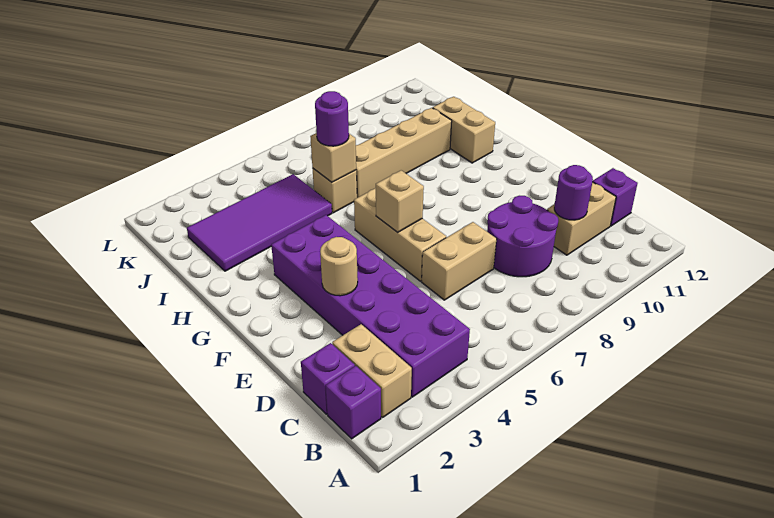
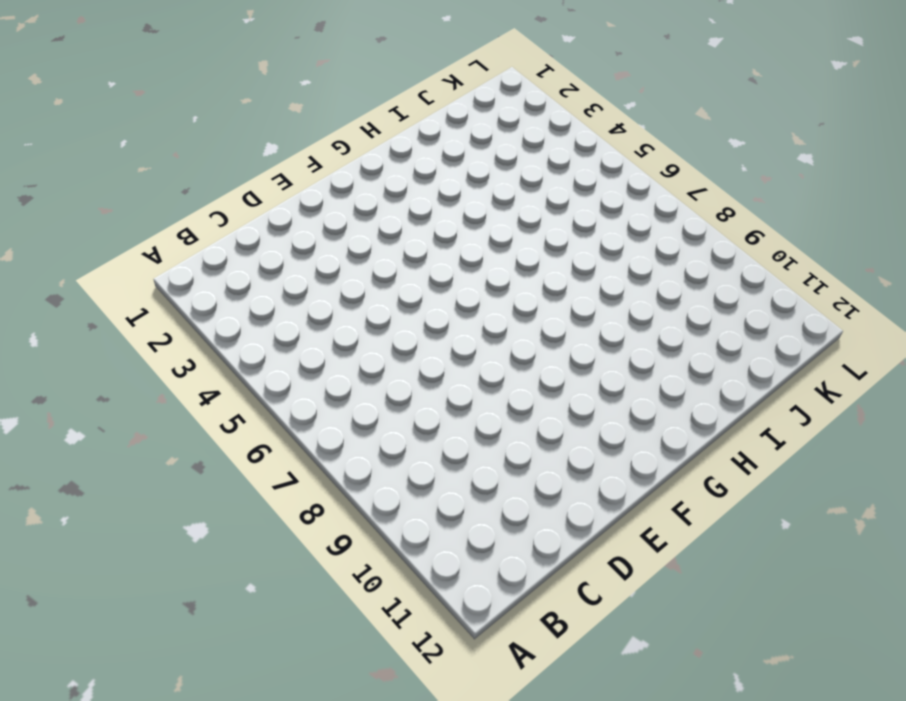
none -> purple brick B1 level 1
none -> tan brick B2:C2 level 1
none -> purple brick B3:G4 level 1

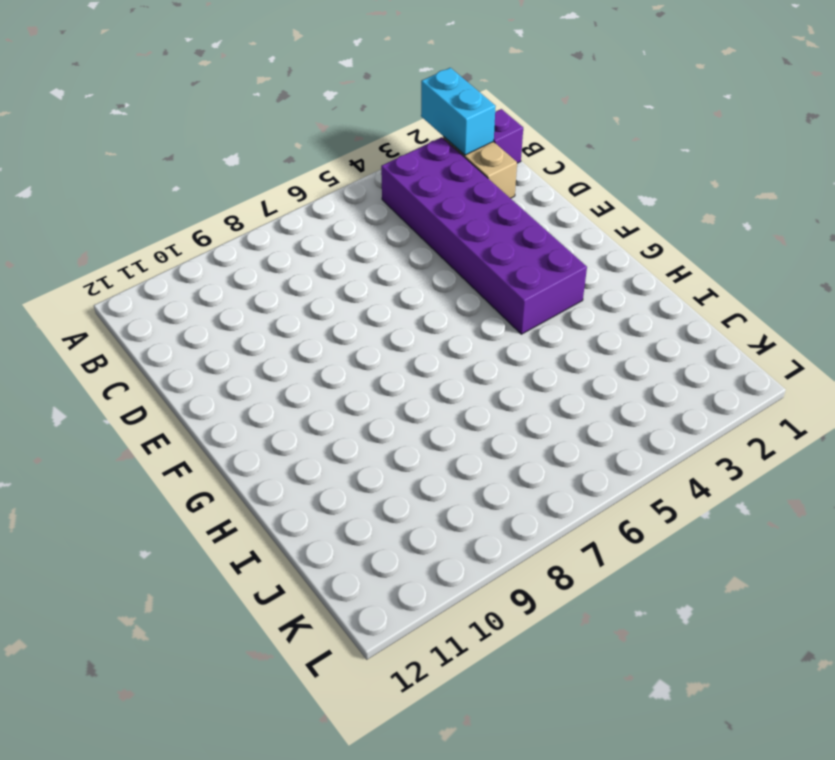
cyan brick A2:B2 level 2 -> none
none -> purple brick C1 level 1
none -> purple round brick C8:D9 level 1
none -> tan brick C10:C11 level 1

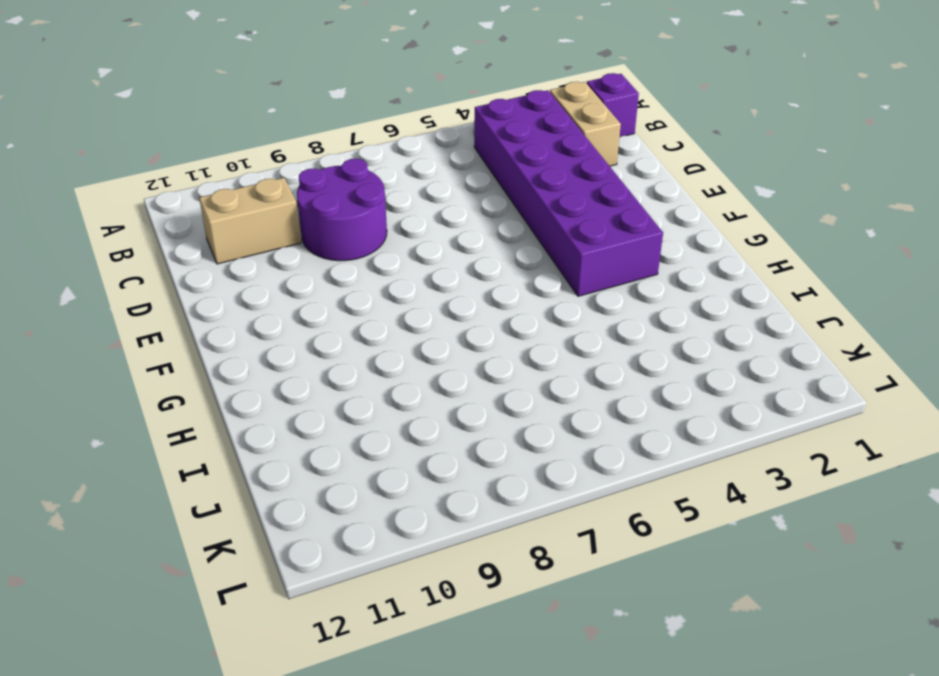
none -> purple brick C1 level 1
none -> purple brick C12 level 1
none -> tan brick D6:D7 level 1

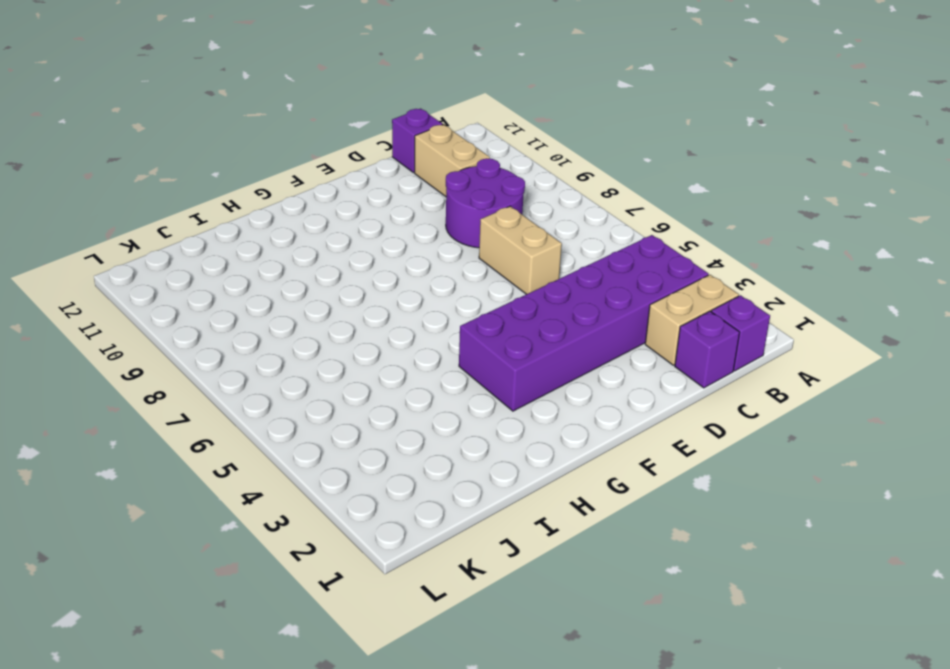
none -> tan brick E6:G6 level 1
none -> tan brick H11:I11 level 1
none -> purple tile I2:J5 level 1

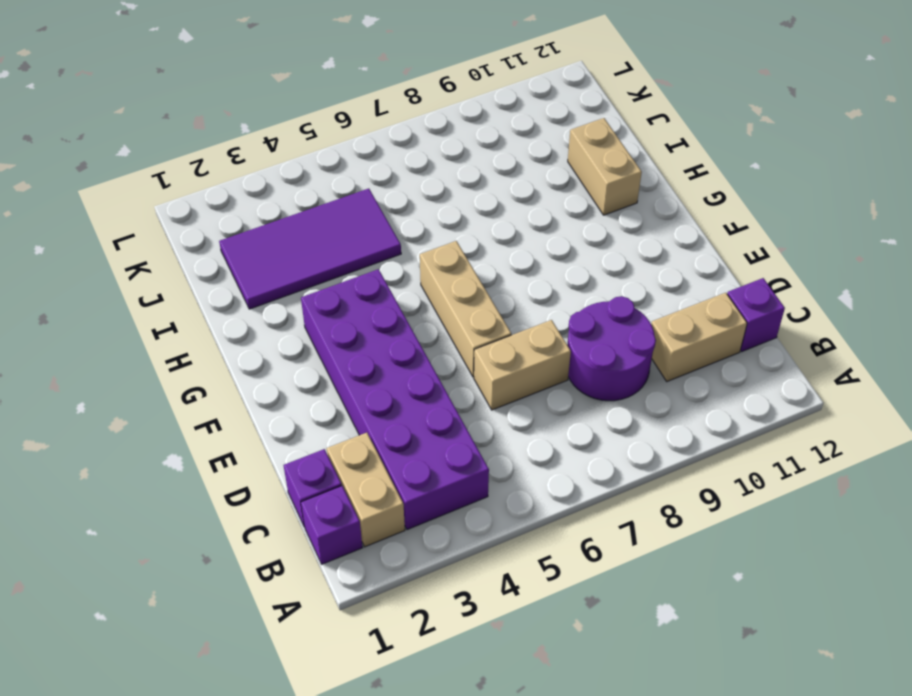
none -> tan brick I6 level 1
none -> tan brick I7:I10 level 1
none -> purple round brick C10 level 2

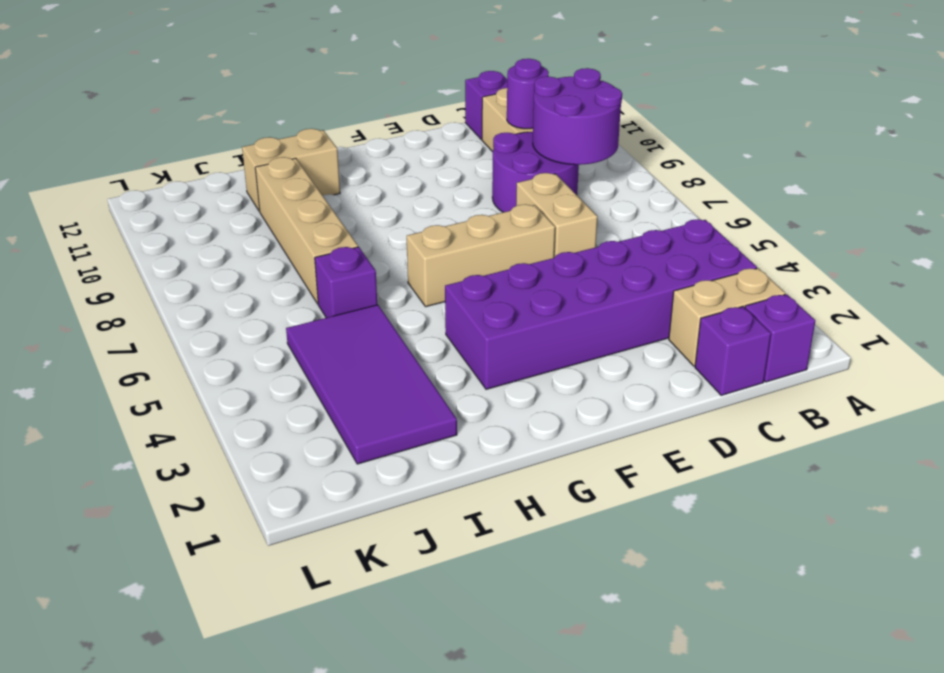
purple round brick B8:C9 level 2 -> none
purple brick I6 level 1 -> tan brick I6 level 1
none -> tan round brick E3 level 2
none -> tan brick F6 level 2
none -> tan brick I6 level 2

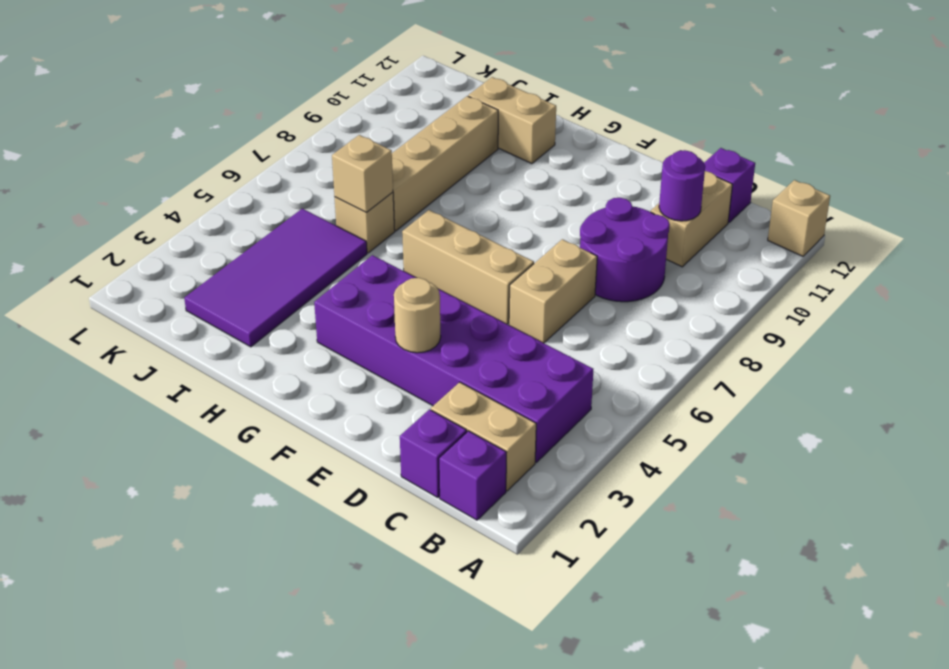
tan brick A12 level 1 -> tan brick F6 level 2
none -> purple round brick I6 level 3

